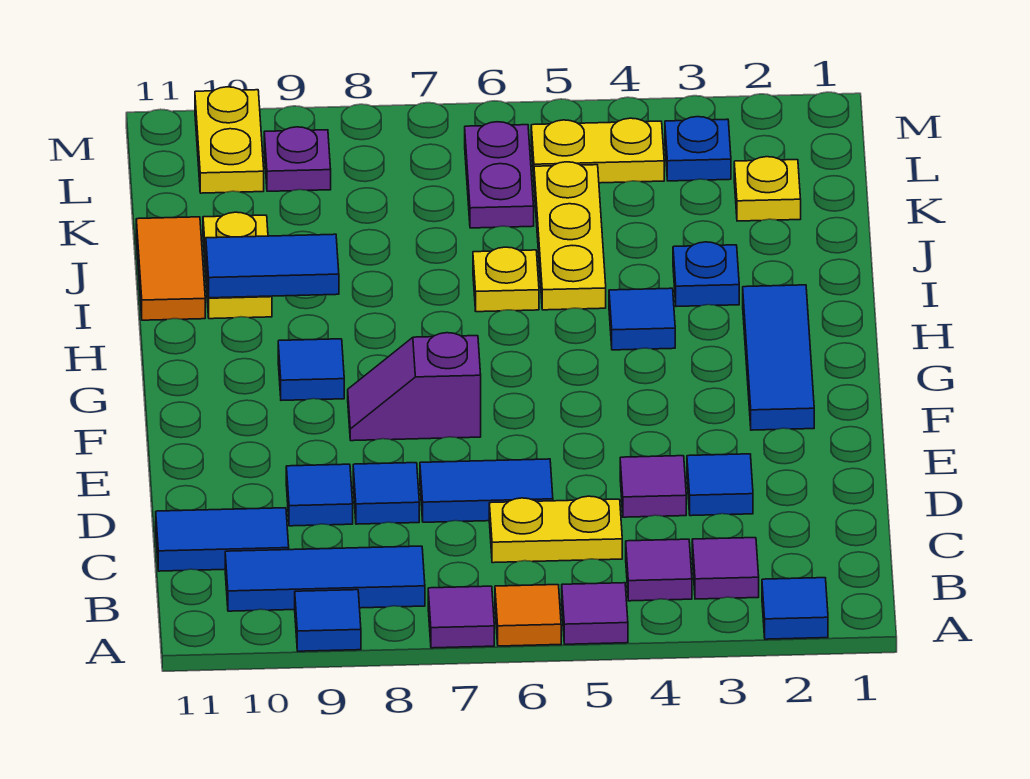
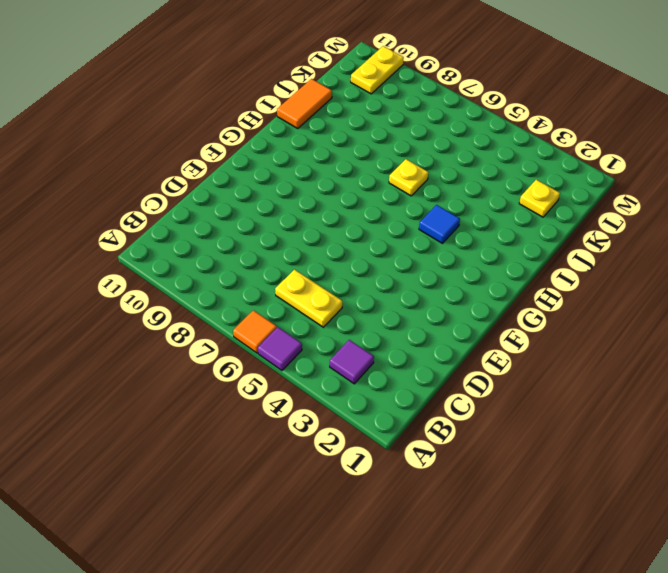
none -> blue tile A2 level 1
none -> purple tile A7 level 1
none -> blue tile A9 level 1
none -> purple tile B4 level 1

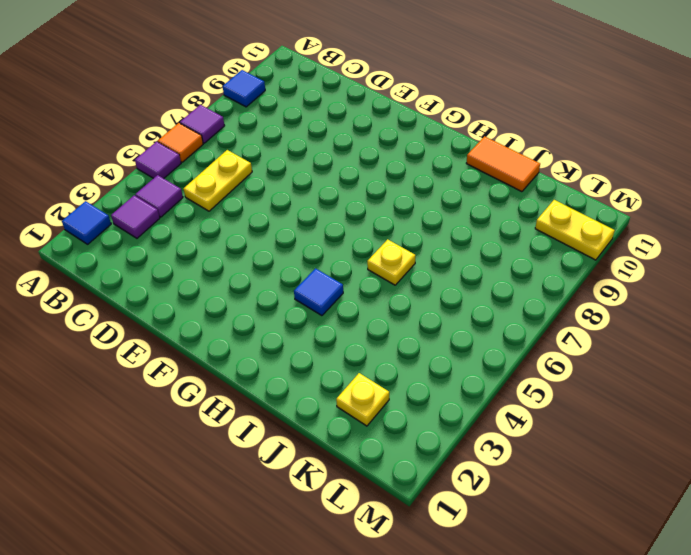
none -> blue tile B8:B10 level 1
none -> blue tile C10:C11 level 1
none -> blue tile D3 level 1
none -> purple tile D4 level 1

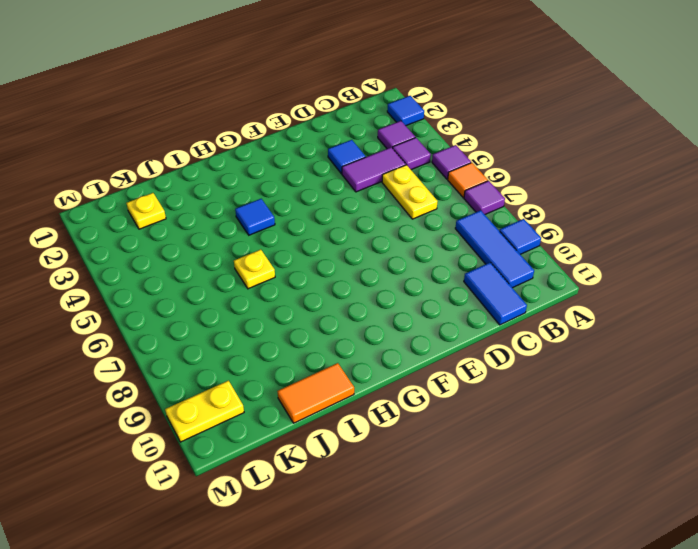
purple tile C4:D4 level 1 -> purple tile D4 level 1
none -> blue tile D6:D7 level 1
none -> blue tile D8 level 1
none -> blue tile D9 level 1
none -> blue tile F2:H2 level 1

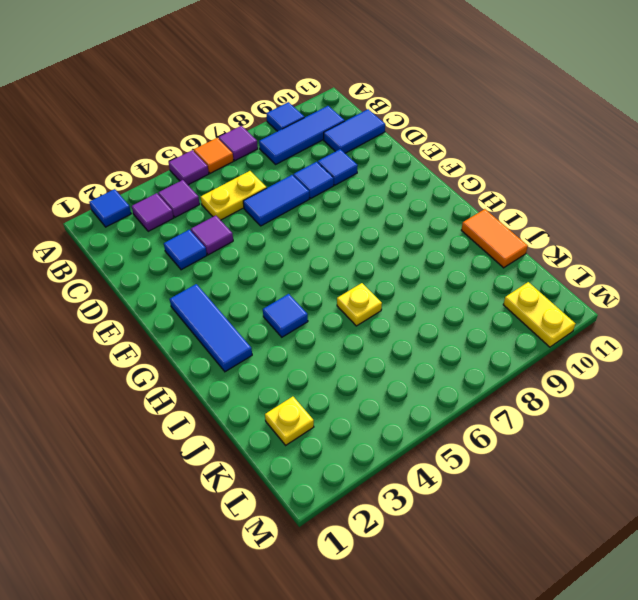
none -> purple slope F7:F8 level 1 top 7
none -> blue tile G9 level 1
none -> blue plate I3 level 1
none -> yellow plate I5:K5 level 1

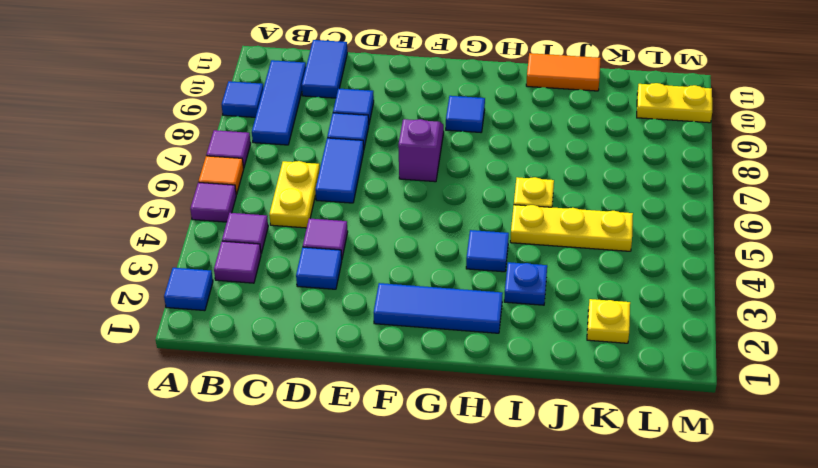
none -> yellow plate I10:J10 level 1
none -> purple plate K6:L6 level 1
none -> blue plate L3 level 1
none -> yellow plate L4:L5 level 1

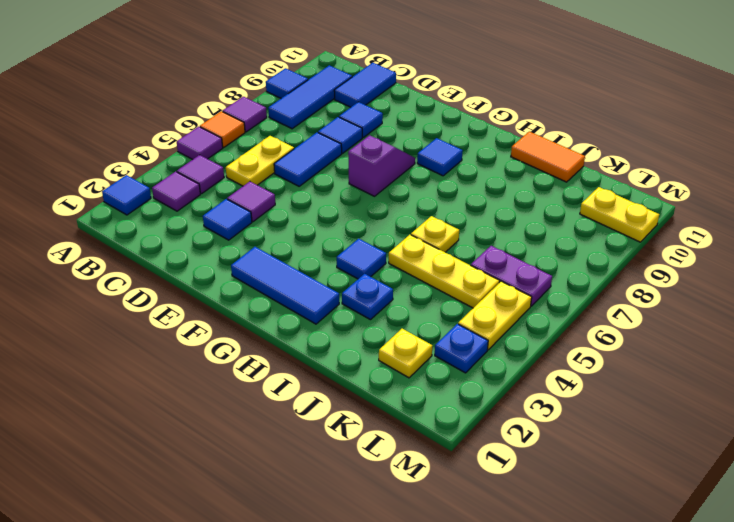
none -> yellow plate I10:J10 level 1
none -> purple plate L9 level 1
none -> blue tile I9:I10 level 2

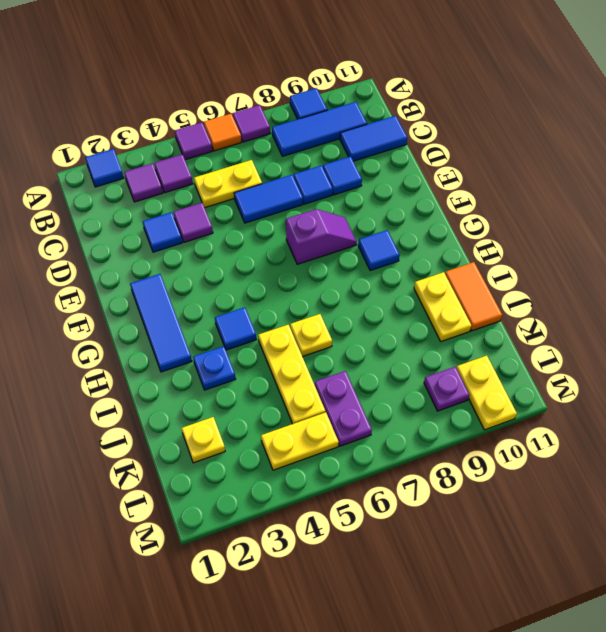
none -> blue plate L3 level 1
none -> blue tile I9:I10 level 2

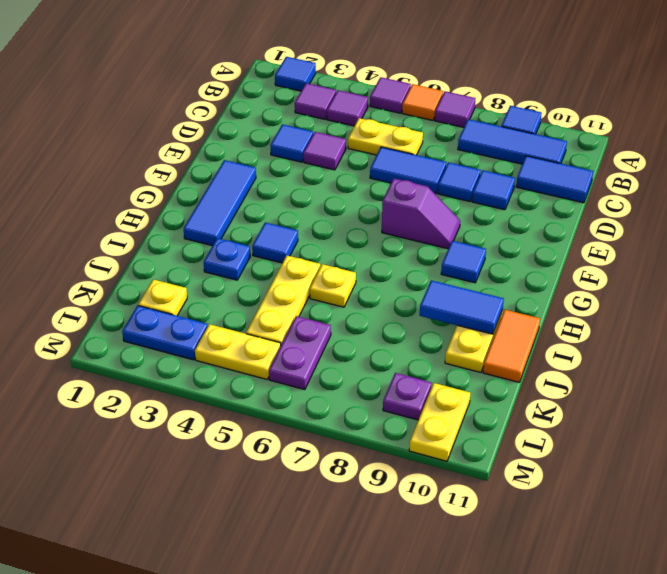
blue plate L2:L3 level 1 -> blue plate L3 level 1

